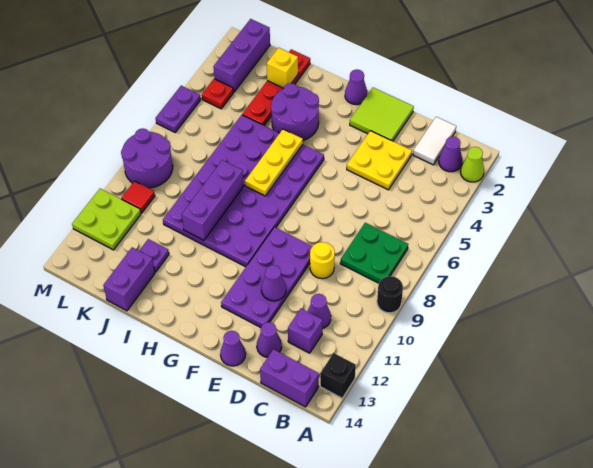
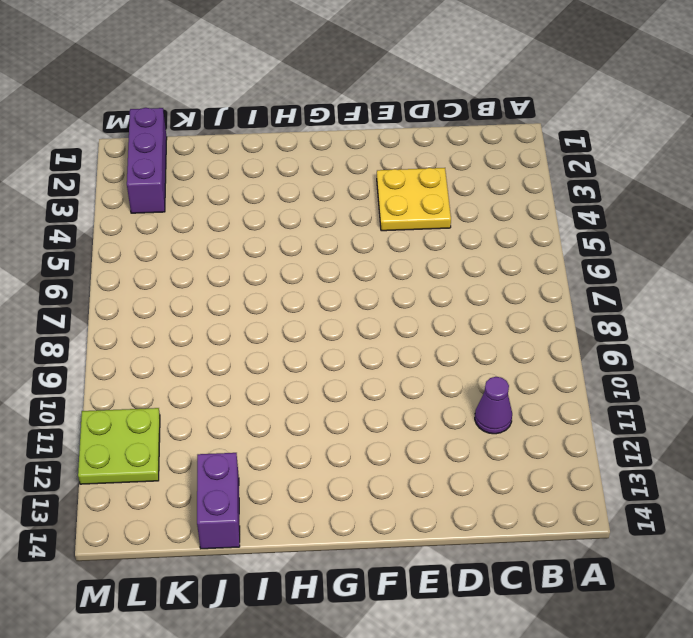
none -> lime cone A2 level 1
none -> black round brick A9 level 1
none -> black brick A13 level 1
none -> purple cone B2 level 1

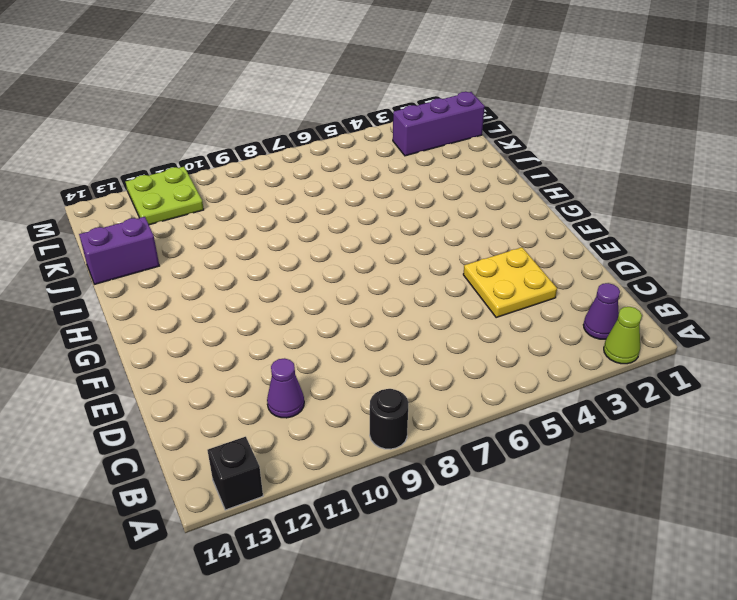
none -> green plate B7:C8 level 1
none -> purple brick B14:C14 level 1
none -> white tile C1:C2 level 1
none -> purple brick C12 level 1

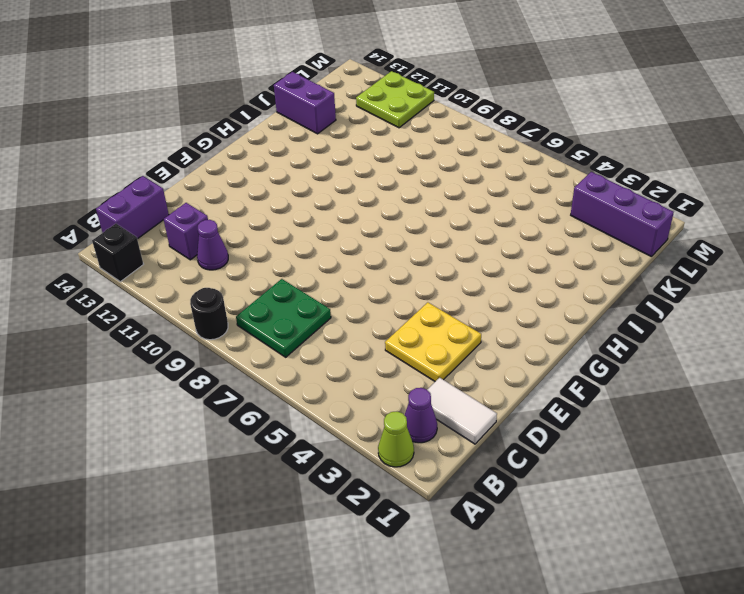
none -> yellow round brick D9 level 1
none -> purple cone D13 level 1
none -> lime tile E1:F2 level 1
none -> purple plate E9:F12 level 1

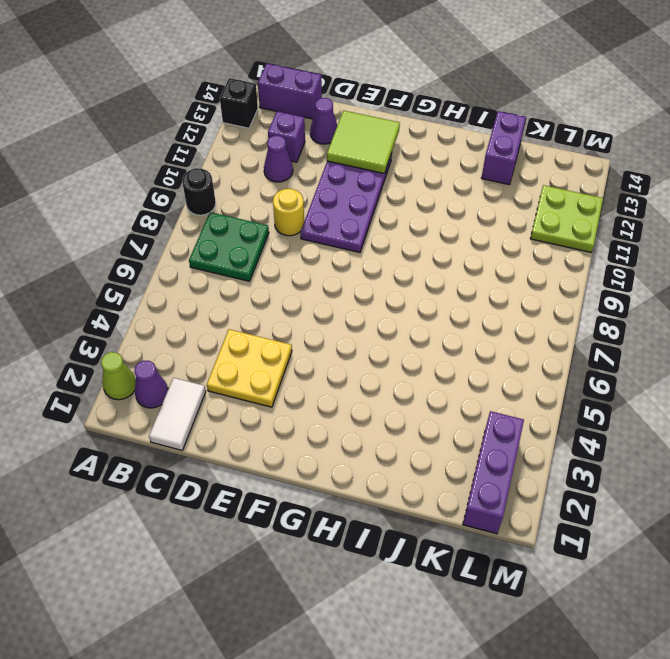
lime tile E12:F13 level 2 -> lime tile E1:F2 level 1
none -> purple cone E14 level 1
none -> purple cone G1 level 1
none -> purple plate G5:J10 level 1
none -> purple round brick H3:I4 level 1

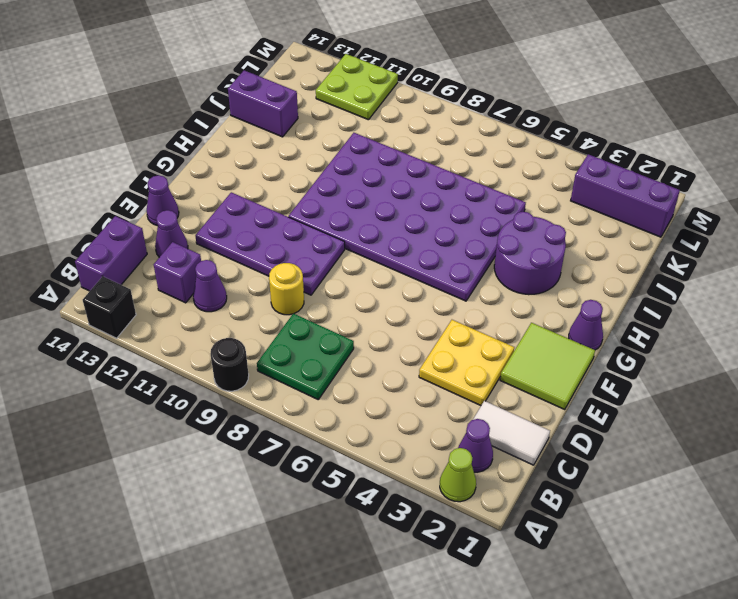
none -> red plate J1:J4 level 1
none -> purple plate J12 level 1
none -> red plate L4 level 1
none -> purple round brick L8:M9 level 1

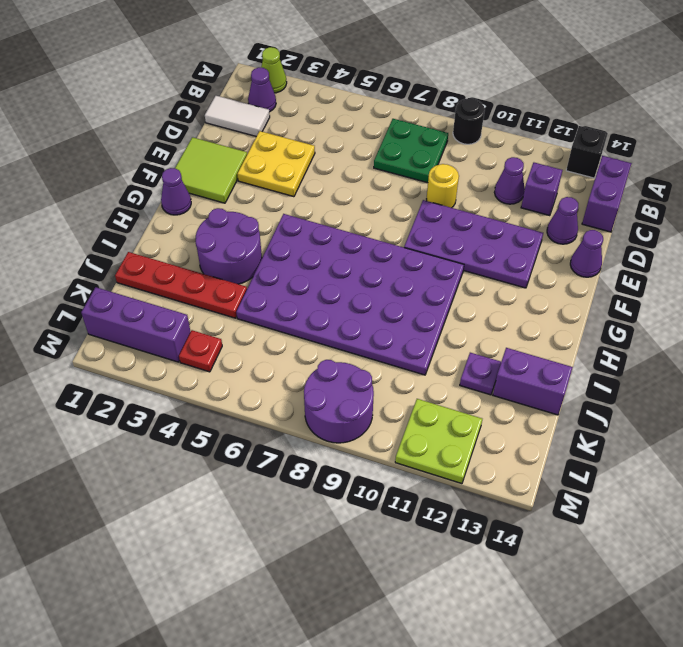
none -> red tile L10 level 1
none -> purple plate M5:M6 level 1
none -> purple cone E11 level 2
none -> yellow plate H5:H7 level 2

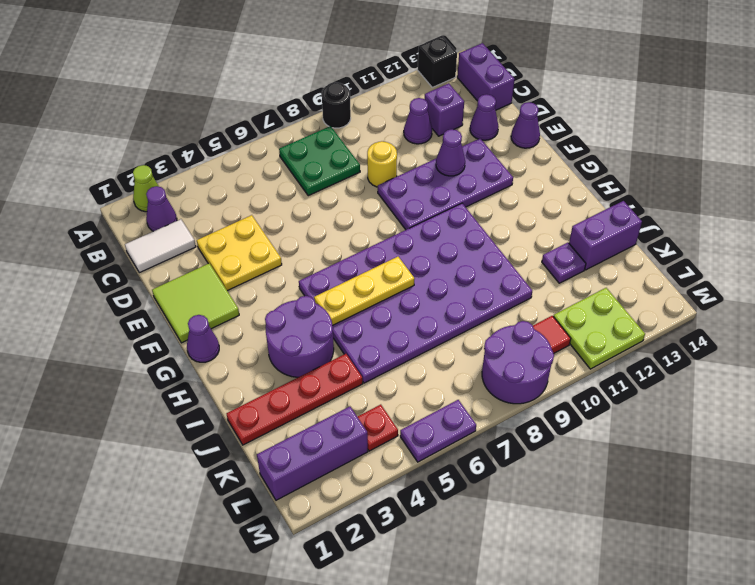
none -> purple brick I8:I10 level 2
none -> yellow brick J2 level 2

